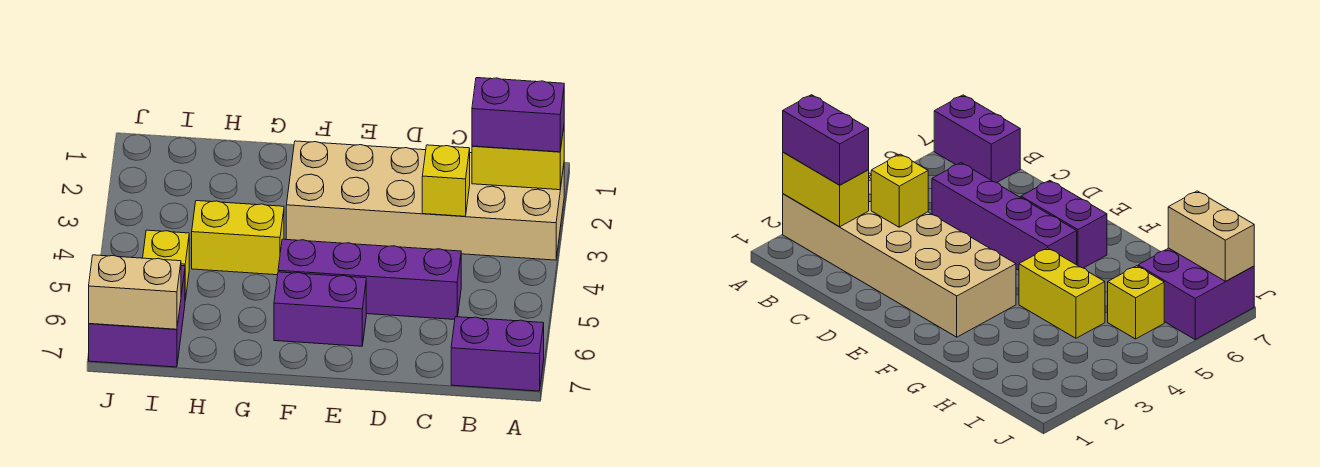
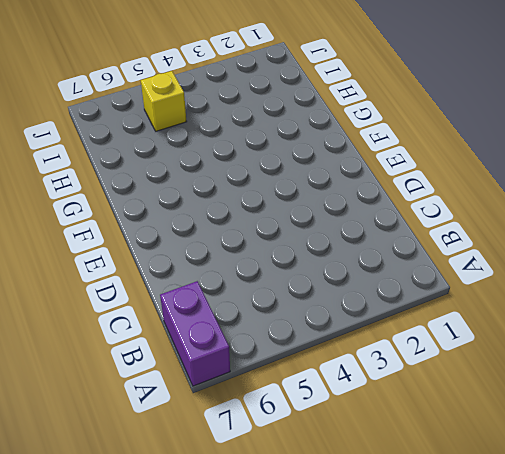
none -> tan brick A2:F3 level 1
none -> purple brick C5:F5 level 1

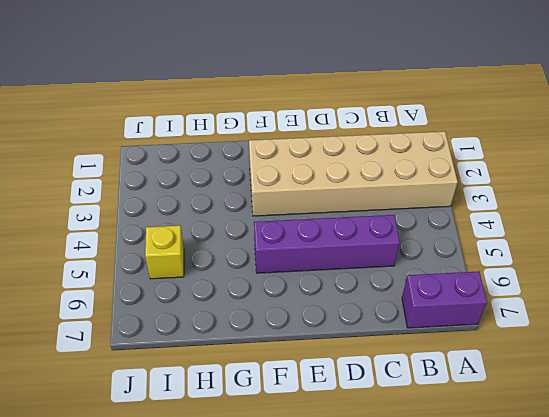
none -> purple brick E6:F6 level 1
none -> yellow brick G4:H4 level 1

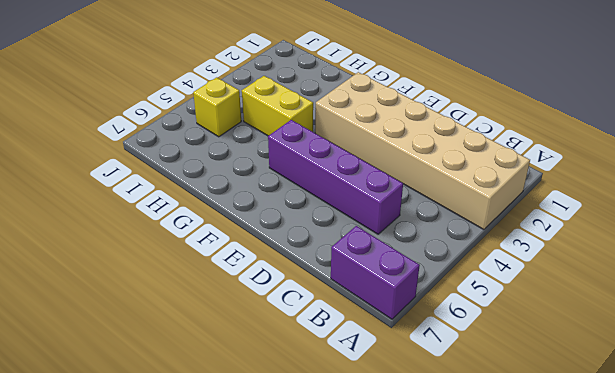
none -> purple brick E6:F6 level 1
none -> purple brick I6:J7 level 1

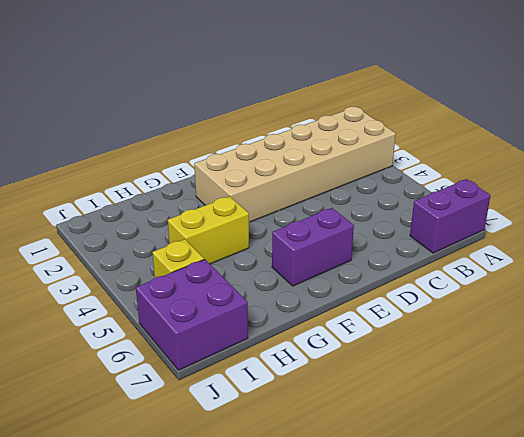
none -> purple brick C5:F5 level 1
none -> yellow brick A2:B2 level 2

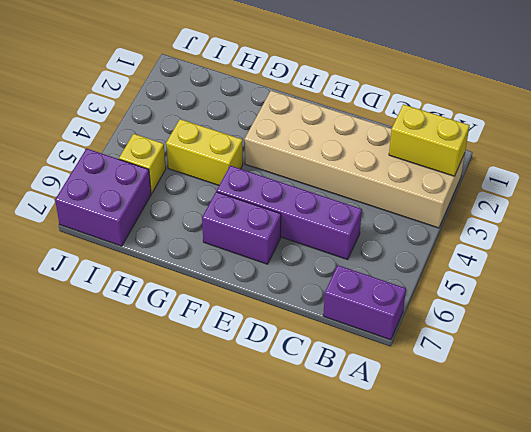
none -> yellow brick C3 level 2
none -> tan brick I7:J7 level 2

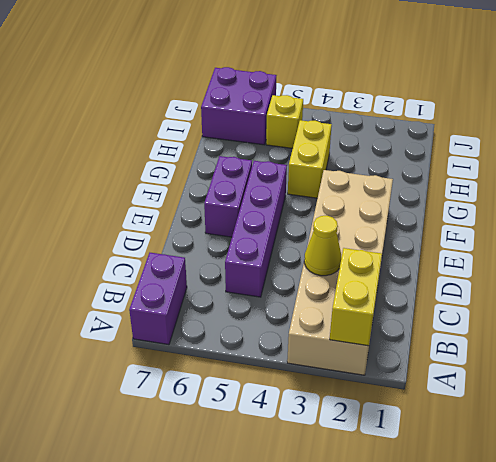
yellow cone C3 level 2 -> yellow brick C3 level 2
none -> tan brick I7:J7 level 2
none -> purple brick A2:B2 level 3

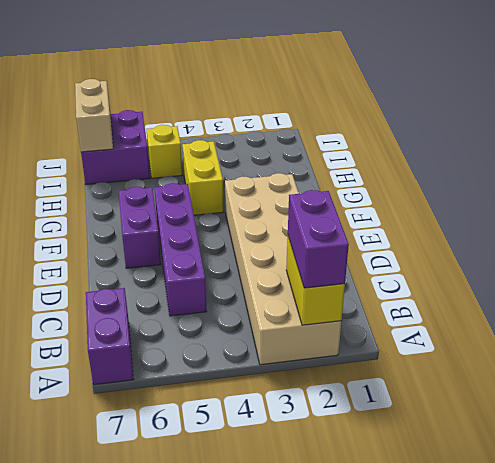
none -> yellow brick C3 level 2

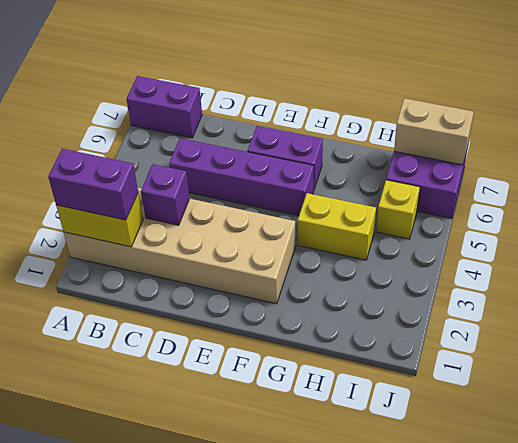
purple brick C3 level 2 -> yellow brick C3 level 2

